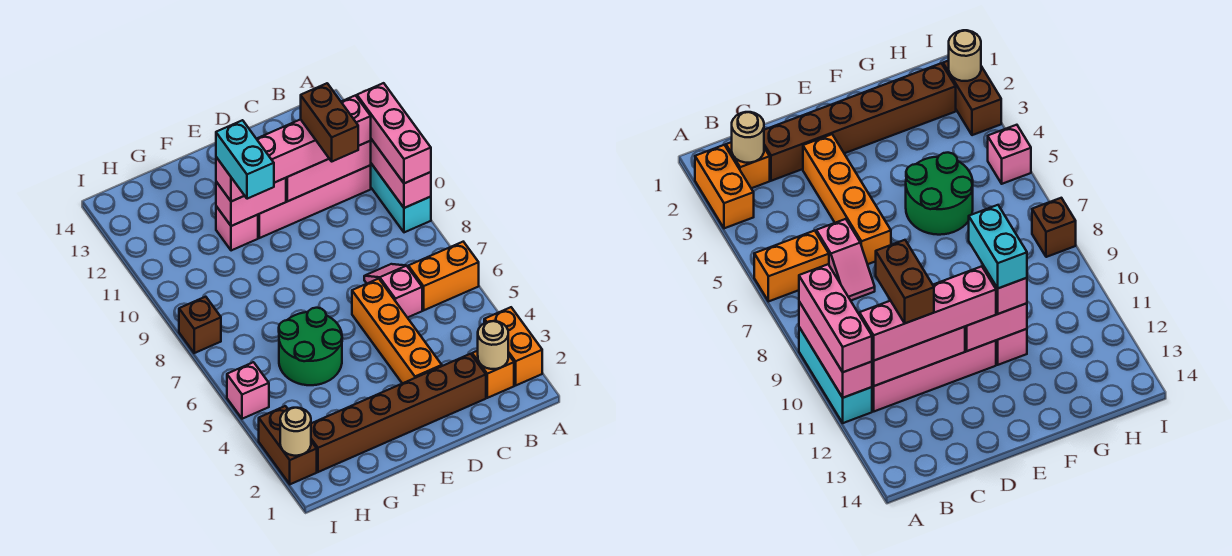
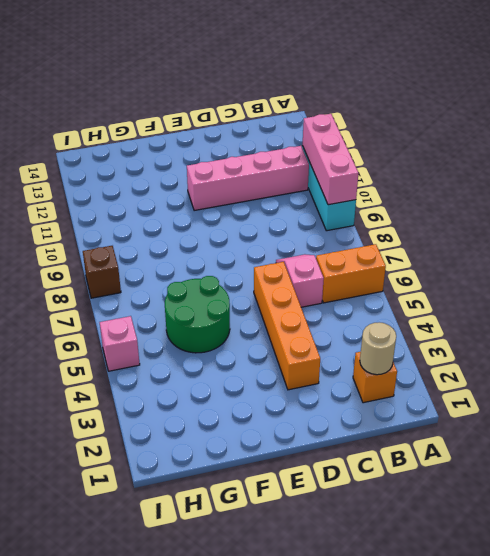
none -> orange brick A2:A3 level 1
none -> brown brick C2:H2 level 1
none -> pink brick F11 level 1

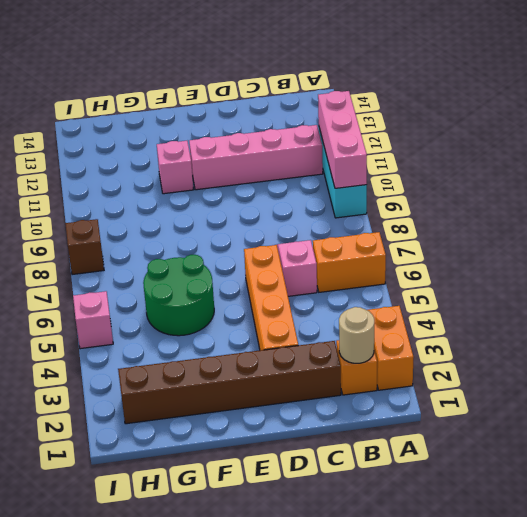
none -> brown brick I2:I3 level 1
none -> pink brick B11:D11 level 2
none -> pink brick E11:F11 level 2

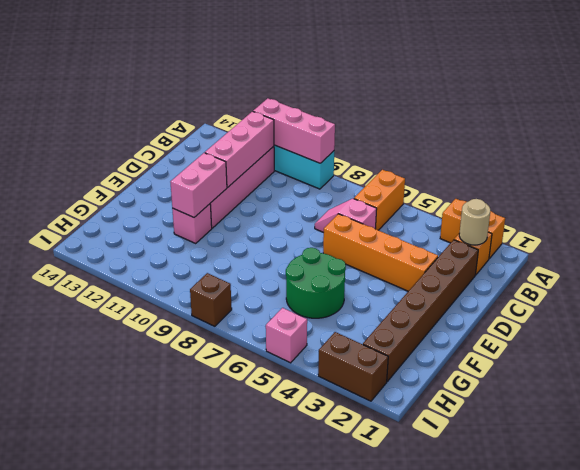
none -> tan round brick I2 level 2
none -> pink brick A9:A11 level 3
none -> pink brick B11:E11 level 3

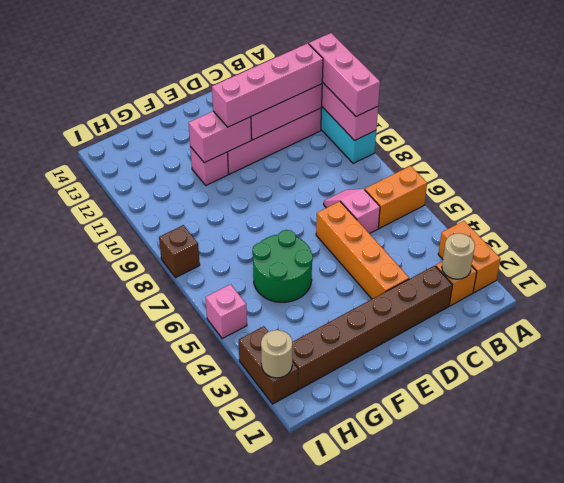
none -> pink brick F11 level 3
none -> brown brick C10:C11 level 4
none -> cyan brick F10:F11 level 4

